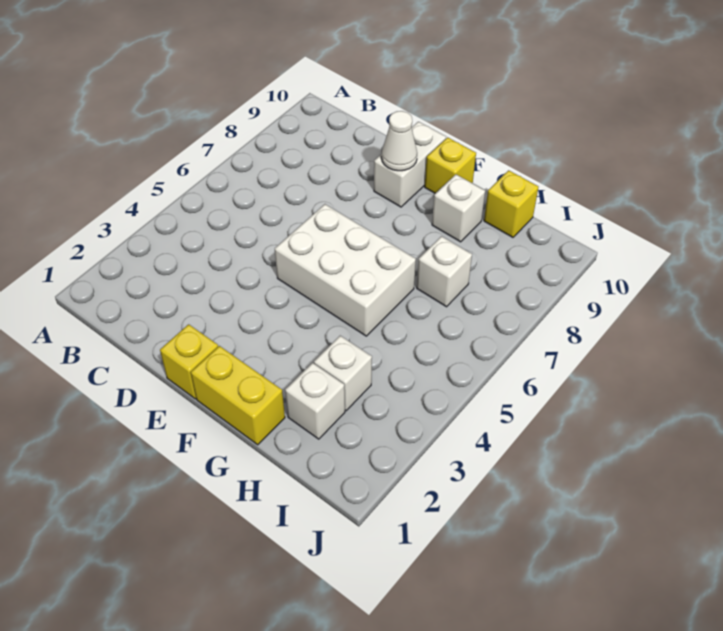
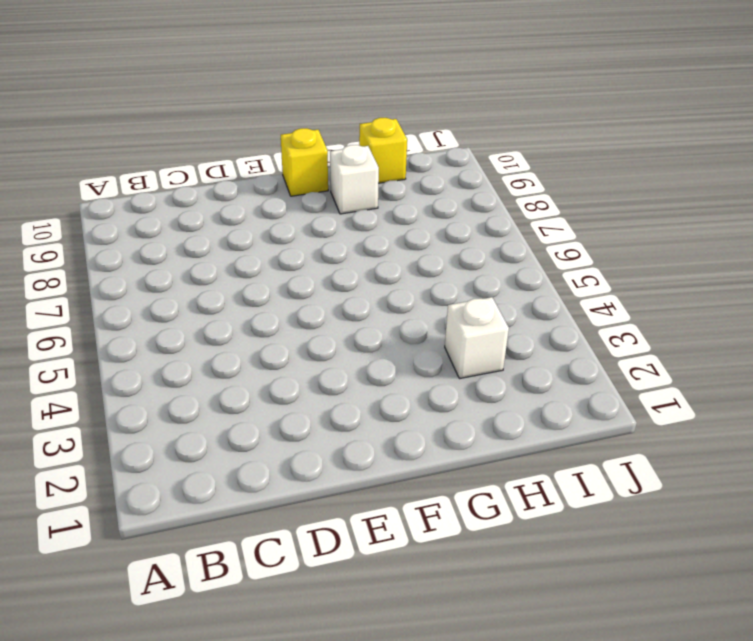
none -> yellow brick E1 level 1
none -> white brick E5:G6 level 1

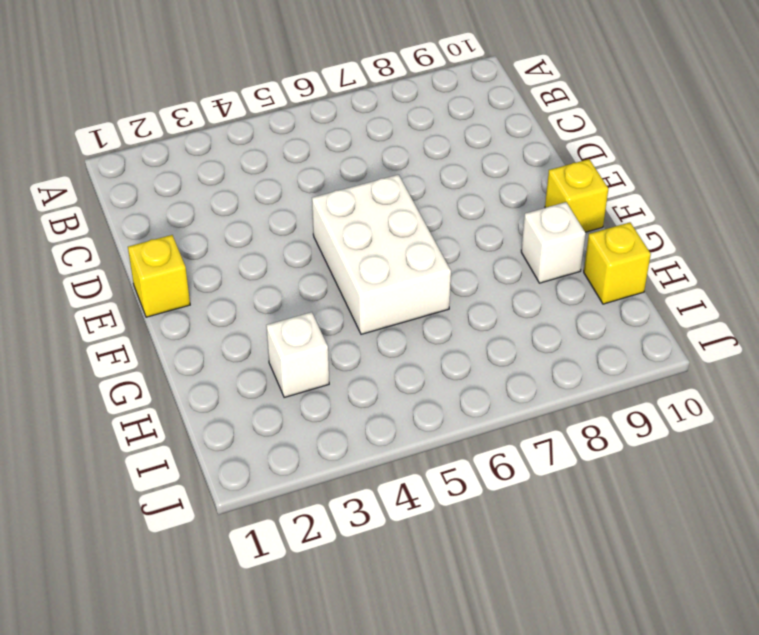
none -> white brick E9:E10 level 1
none -> yellow brick F1:G1 level 1

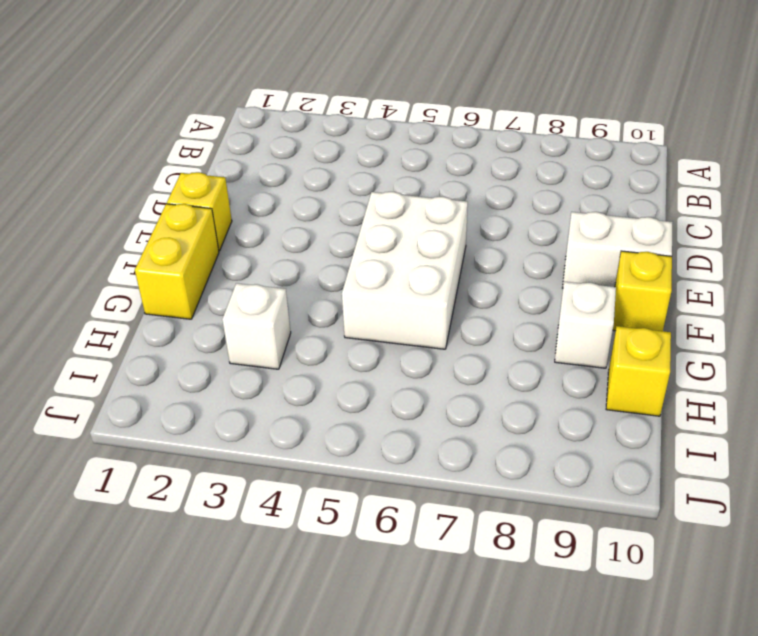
none -> white brick H2 level 1
none -> white brick H7 level 1

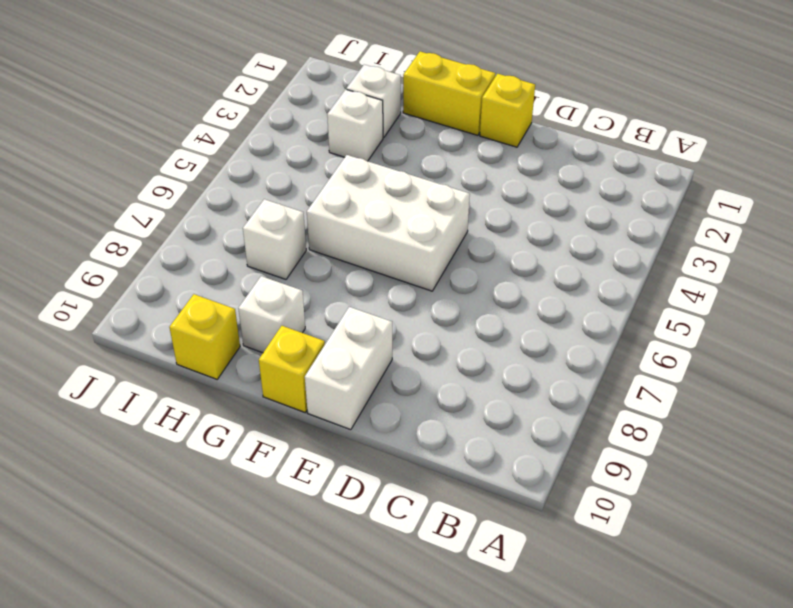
none -> white cone E9 level 2

